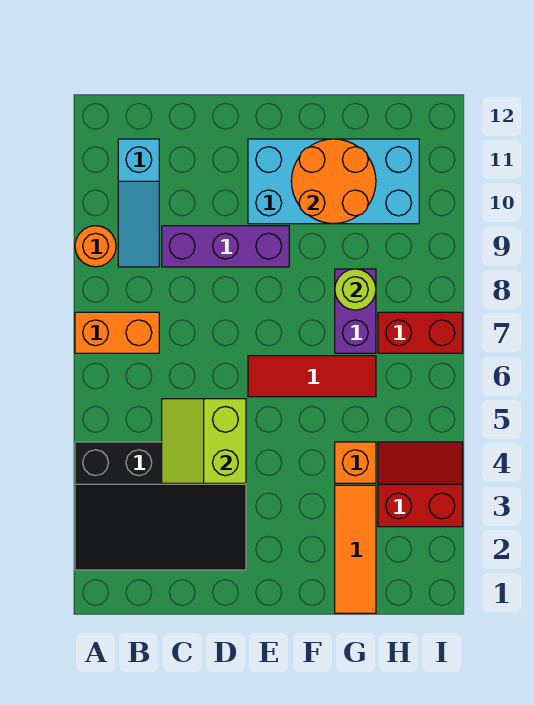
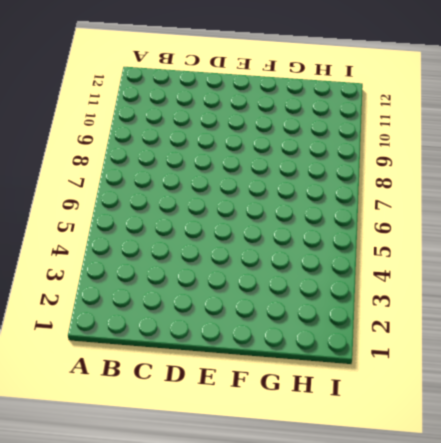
none -> black slope A2:D4 level 1 top 4
none -> orange brick A7:B7 level 1
none -> orange round brick A9 level 1

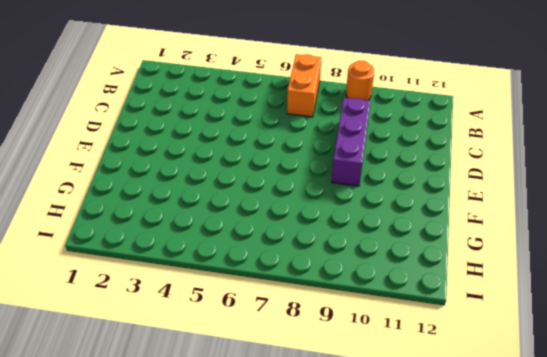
none -> black slope A2:D4 level 1 top 4
none -> cyan slope B9:B11 level 1 top 11
none -> red tile E6:G6 level 1

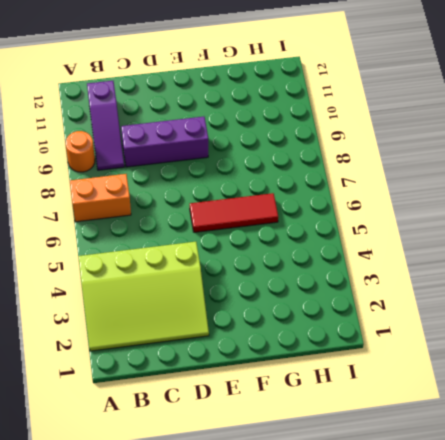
lime slope A2:D4 level 1 top 4 -> black slope A2:D4 level 1 top 4
purple slope B9:B11 level 1 top 11 -> cyan slope B9:B11 level 1 top 11
none -> cyan brick E10:H11 level 1
none -> orange tile G1:G3 level 1
none -> orange brick G4 level 1

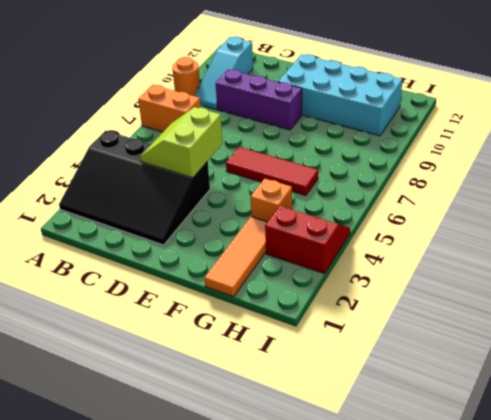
none -> purple brick G7:G8 level 1
none -> red brick H7:I7 level 1
none -> orange round brick F10:G11 level 2

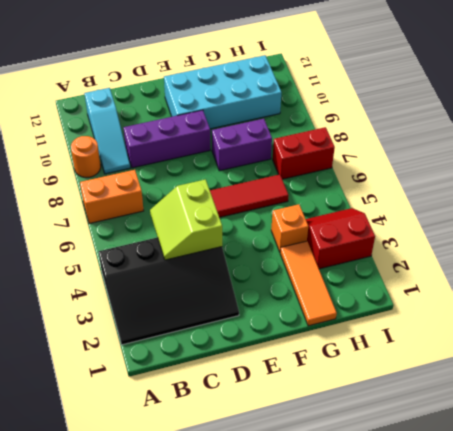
purple brick F8:G8 level 1 -> purple brick G7:G8 level 1
none -> orange round brick F10:G11 level 2
none -> lime round brick G8 level 2

